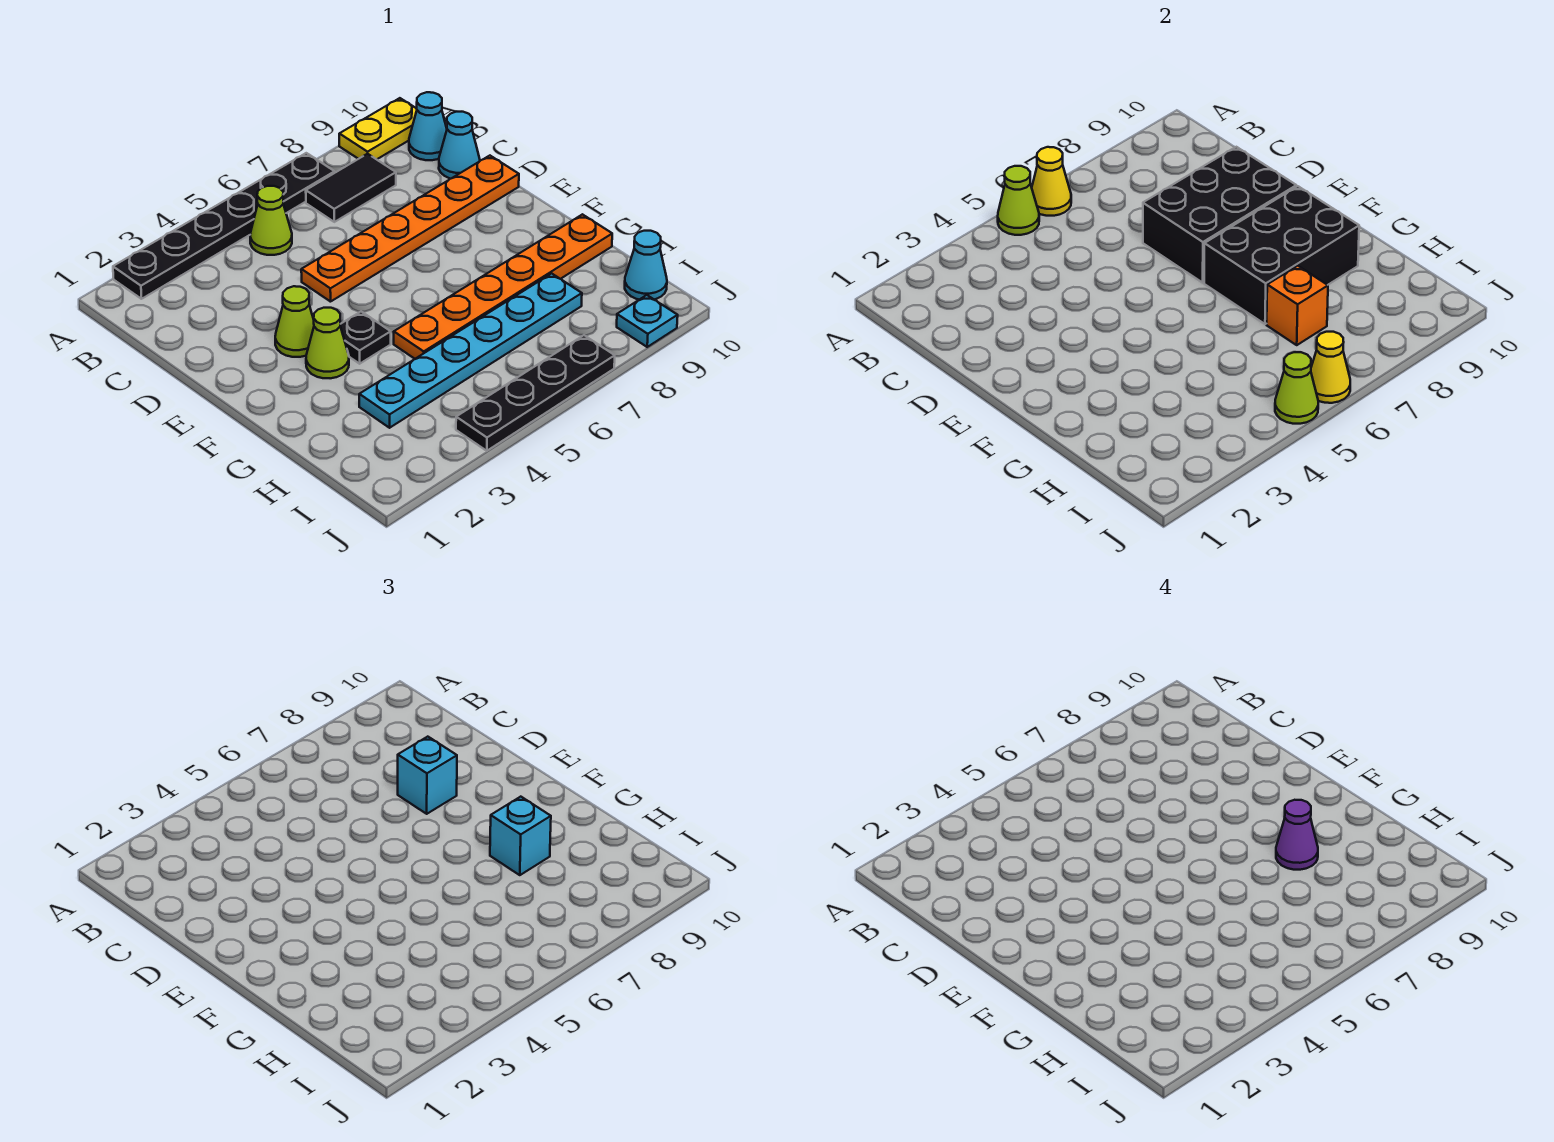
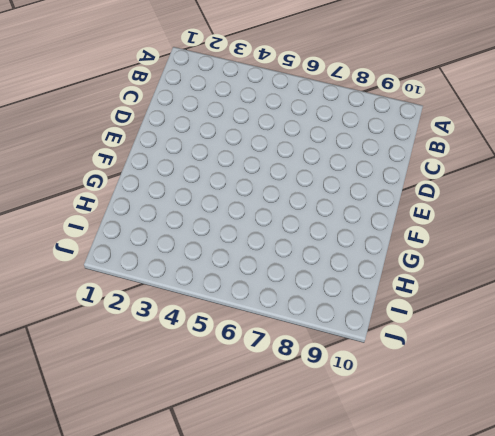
none -> black plate A2:A7 level 1
none -> yellow plate A9:A10 level 1
none -> lime cone B5 level 1

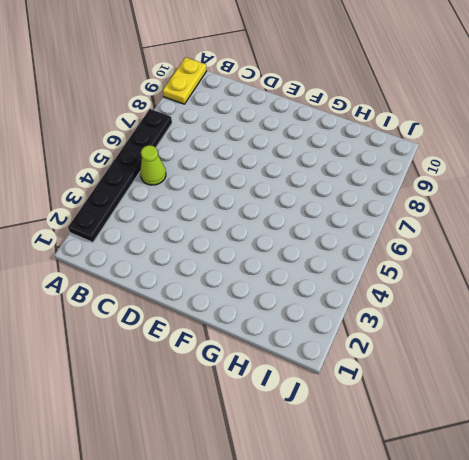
none -> black tile B7:B8 level 1
none -> cyan cone B10 level 1
none -> cyan cone C10 level 1

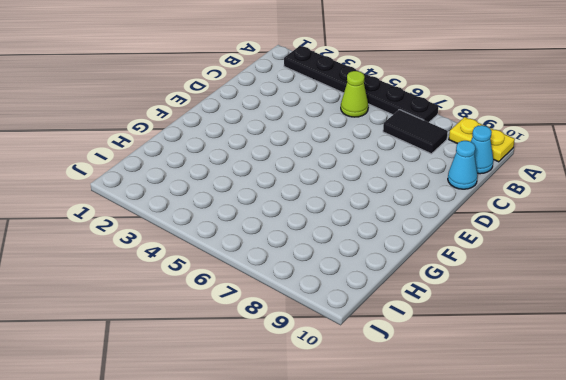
none -> orange plate D5:D10 level 1
none -> lime cone E3 level 1
none -> lime cone F3 level 1

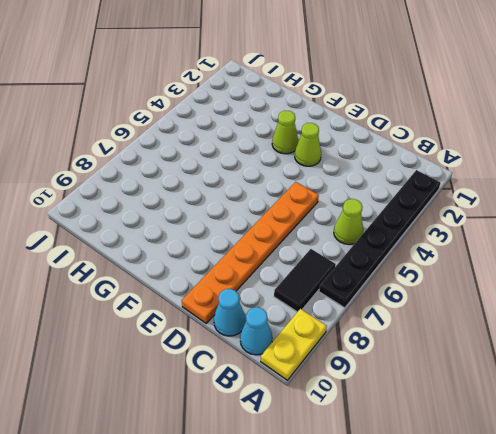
none -> black plate F4 level 1
none -> orange plate G5:G10 level 1
none -> cyan plate H3:H8 level 1

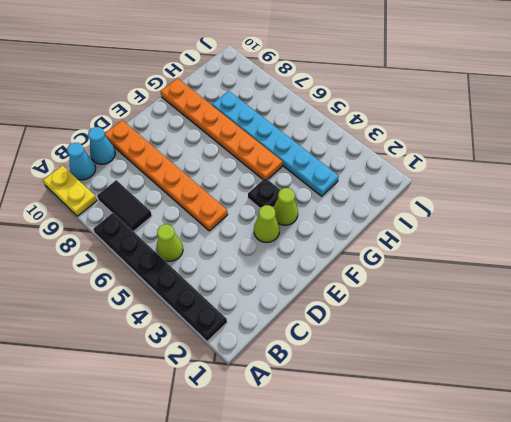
none -> cyan cone I10 level 1
none -> black plate J4:J7 level 1
none -> cyan plate J9 level 1

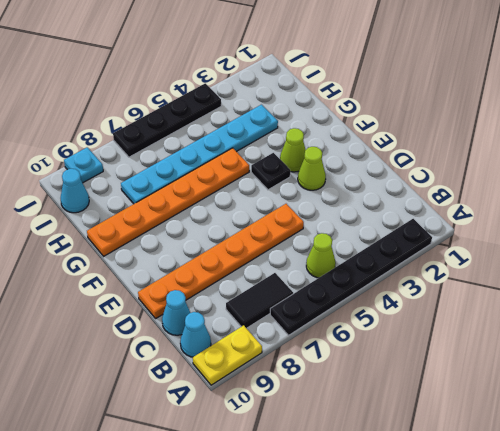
none -> lime cone A5 level 2
none -> yellow cone A6 level 2
none -> black brick D7:E9 level 2

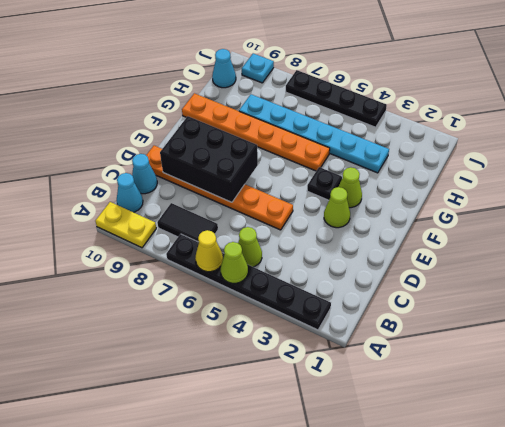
none -> black brick F7:G9 level 2
none -> orange brick H7 level 2
none -> lime cone J5 level 2

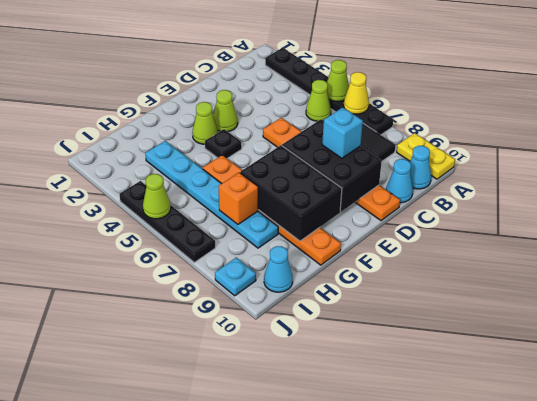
none -> yellow cone J6 level 2
none -> cyan brick G8 level 3
none -> purple cone G8 level 4

